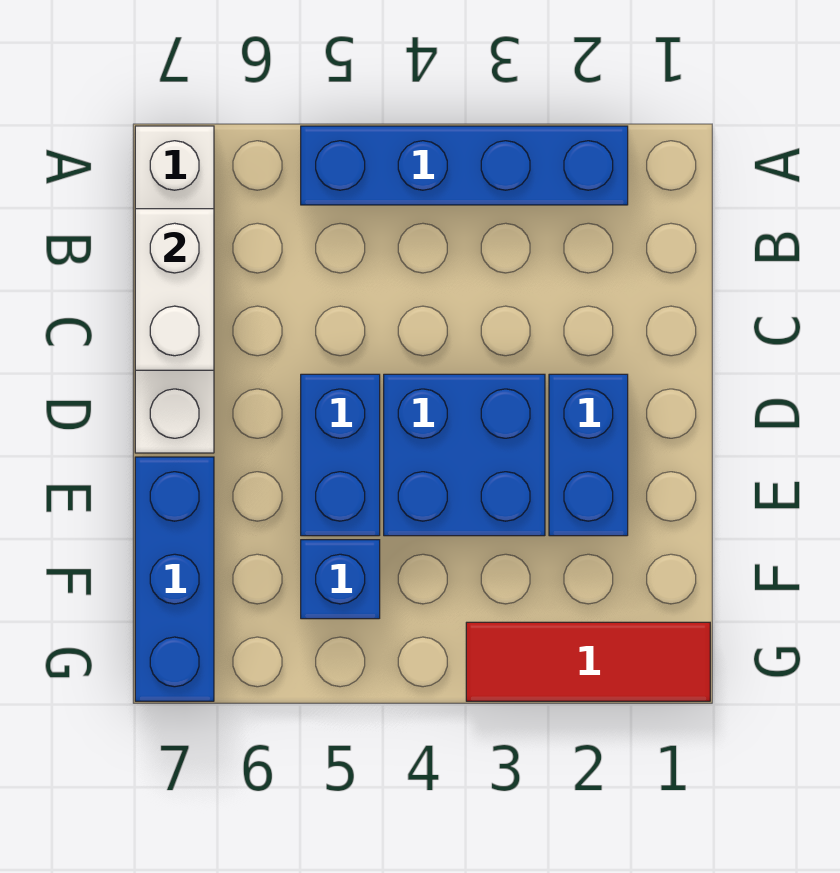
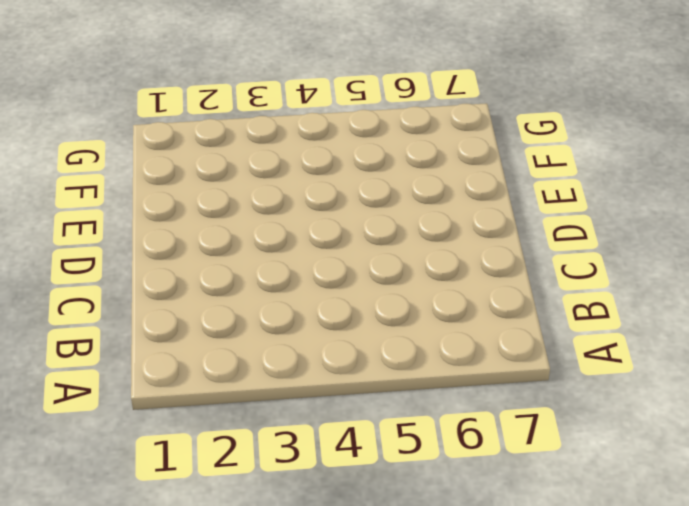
none -> blue brick A2:A5 level 1
none -> white brick A7:D7 level 1

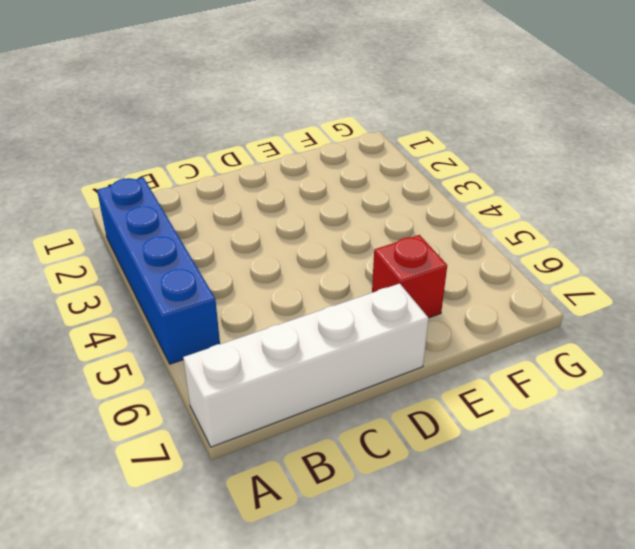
red brick E6 level 1 -> none
none -> blue brick D2:E2 level 1
none -> blue brick D3:E4 level 1

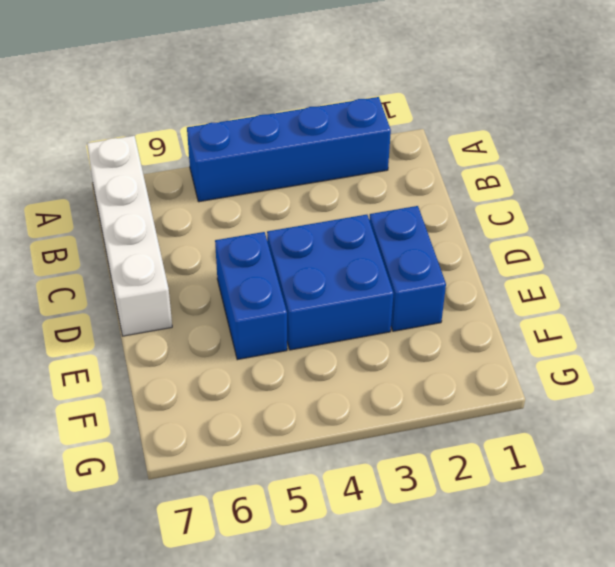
none -> blue brick E7:G7 level 1
none -> blue brick F5 level 1

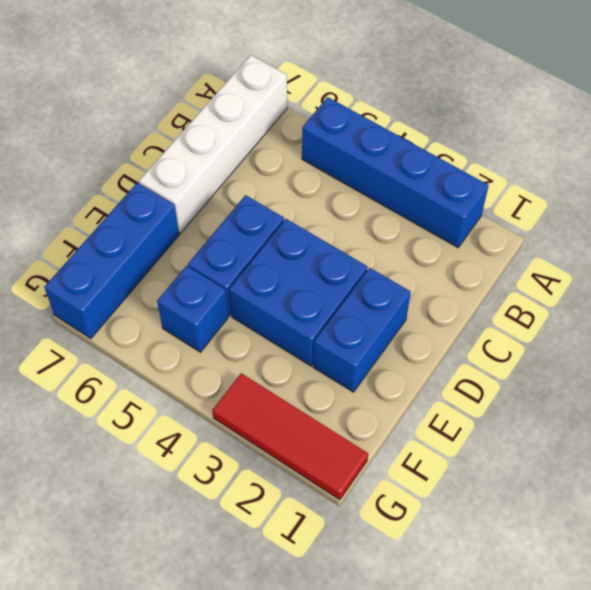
none -> white brick B7:C7 level 2

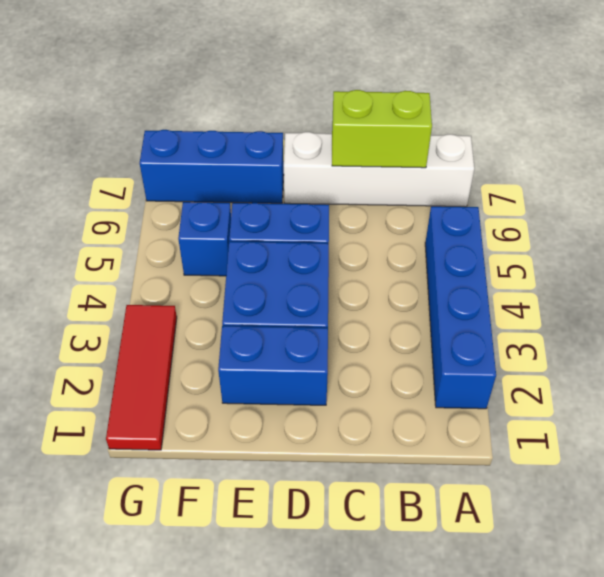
lime brick B7:C7 level 2 -> white brick B7:C7 level 2

